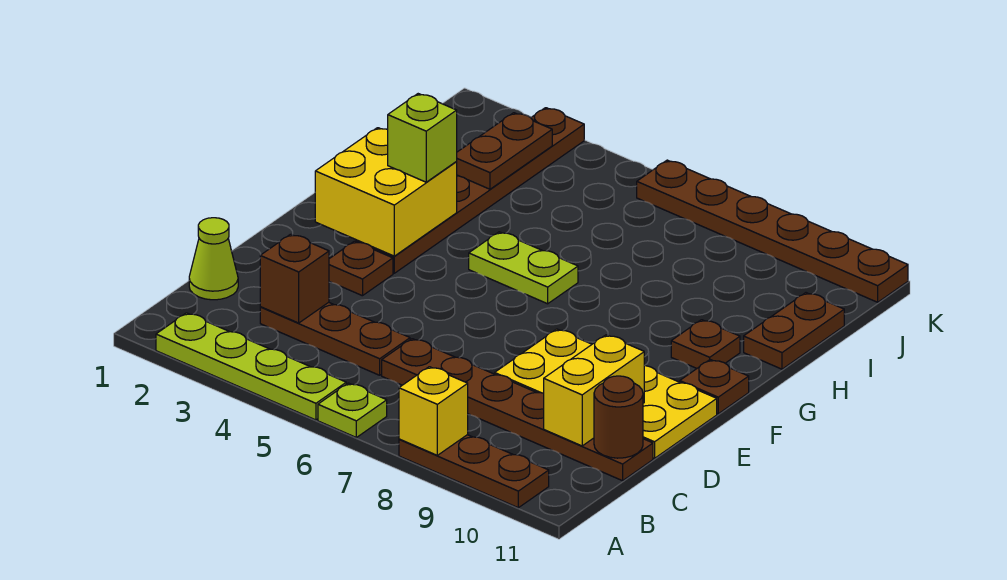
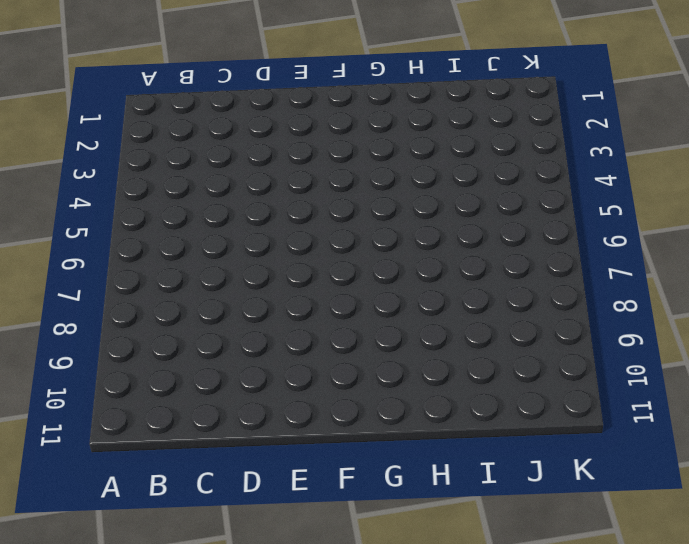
none -> lime plate A2:A5 level 1
none -> lime plate A6 level 1
none -> brown plate A8:A10 level 1

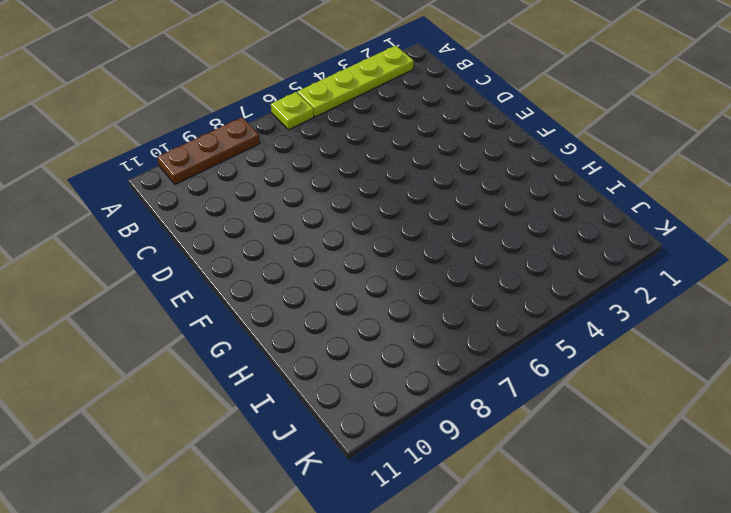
none -> lime cone C1 level 1
none -> brown plate C3:C5 level 1
none -> brown plate C6:C11 level 1

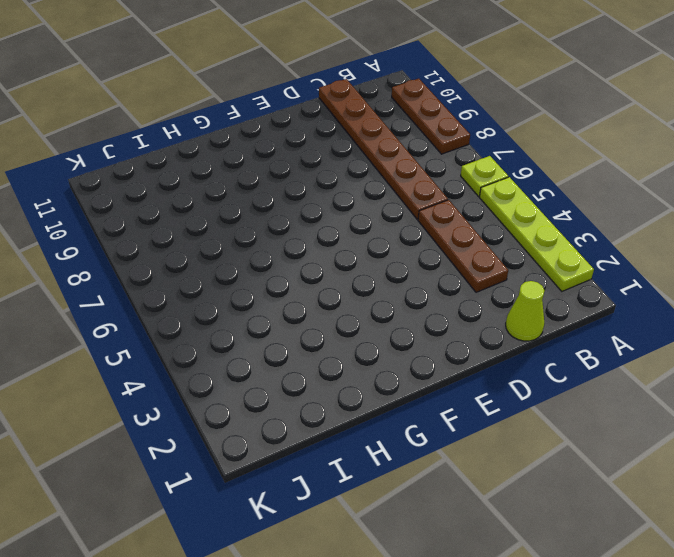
none -> yellow plate D8:E11 level 1
none -> brown plate E3 level 1
none -> brown plate F3:K3 level 1

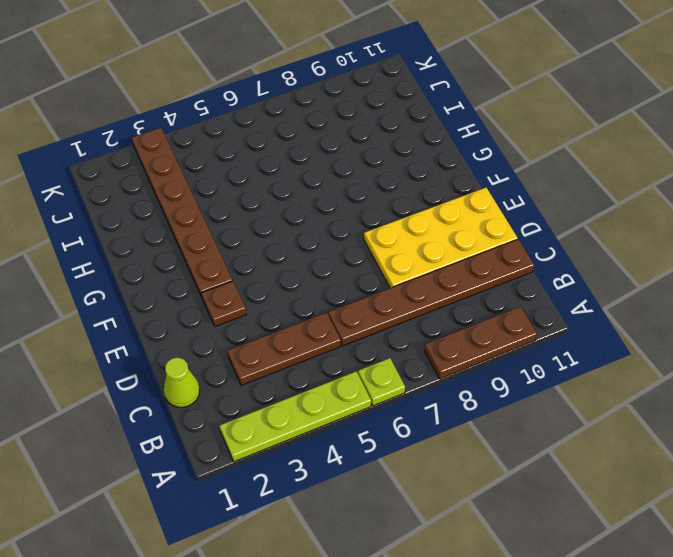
none -> brown plate F11 level 1
none -> lime plate G5:G6 level 1
none -> brown plate G10 level 1

